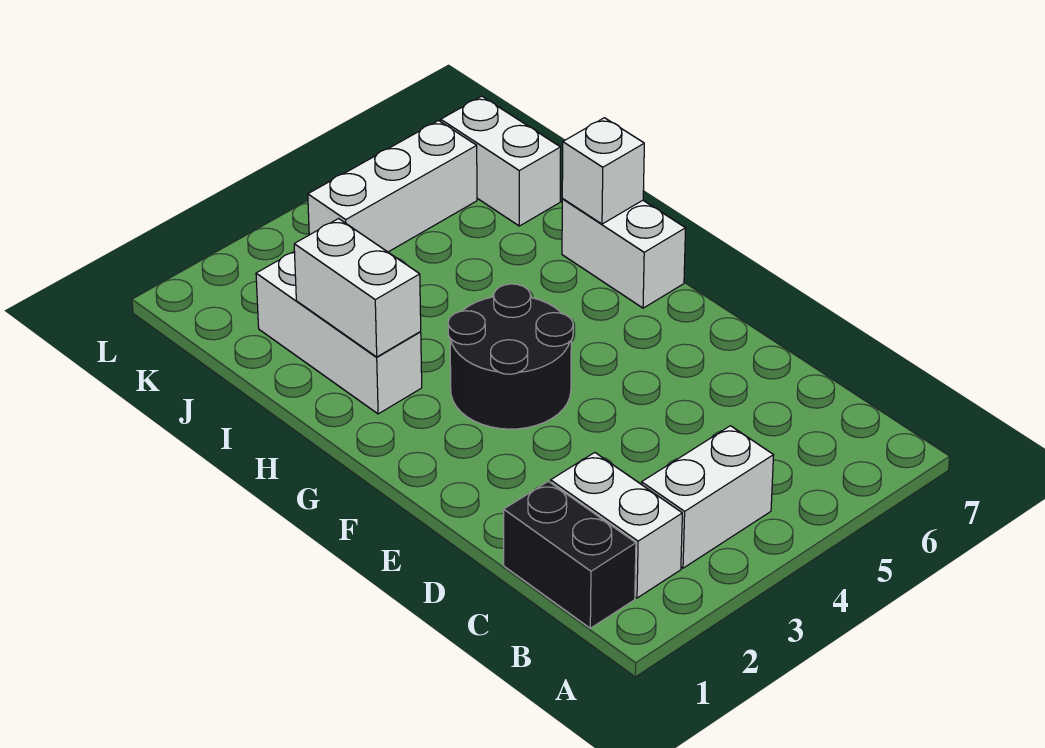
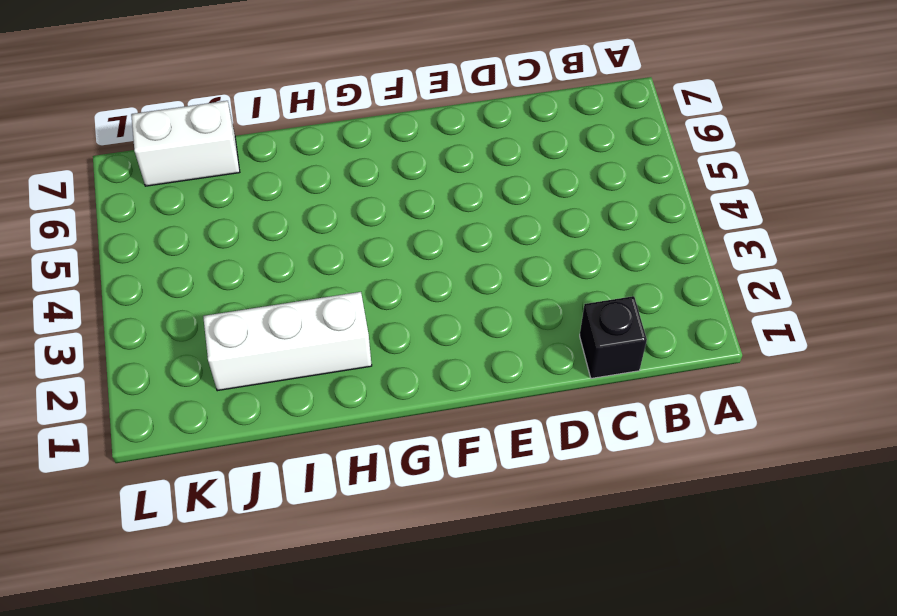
black brick C1 level 1 -> black brick B1:C1 level 1
none -> white brick B2:C2 level 1
none -> white brick B3:B4 level 1

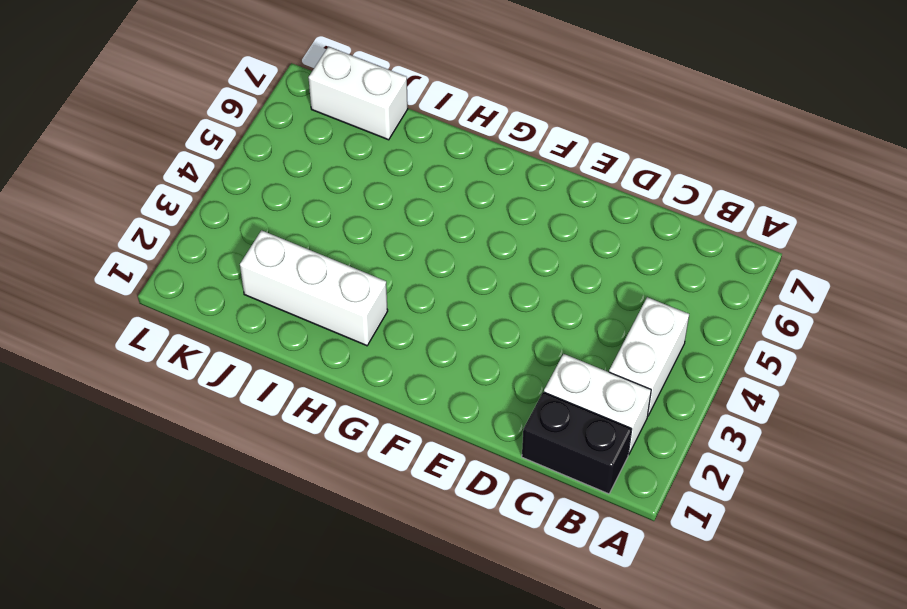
none -> black round brick F3:G4 level 1
none -> white brick G7:H7 level 1

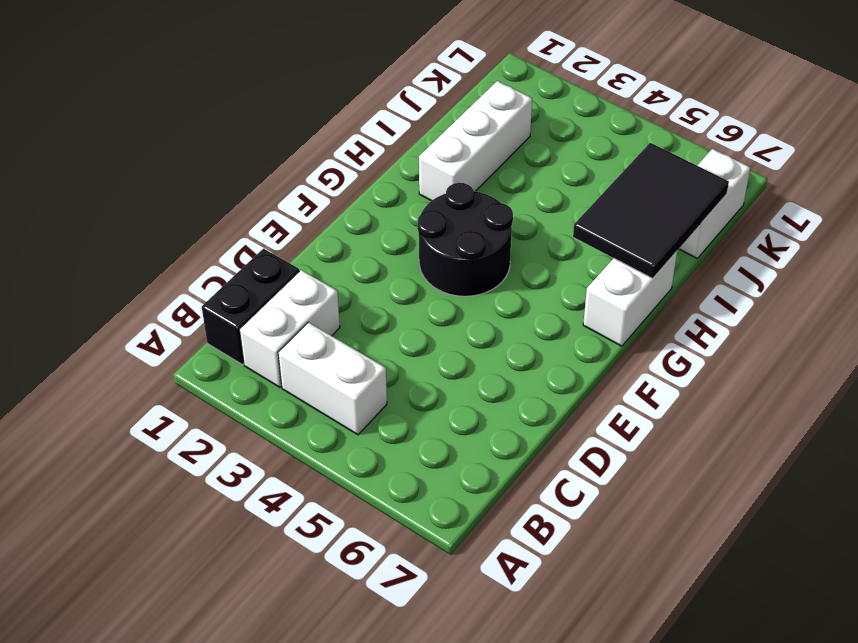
black tile H6:J7 level 2 -> white brick H7 level 2
none -> white brick K4:K6 level 1
none -> white brick H2:I2 level 2

